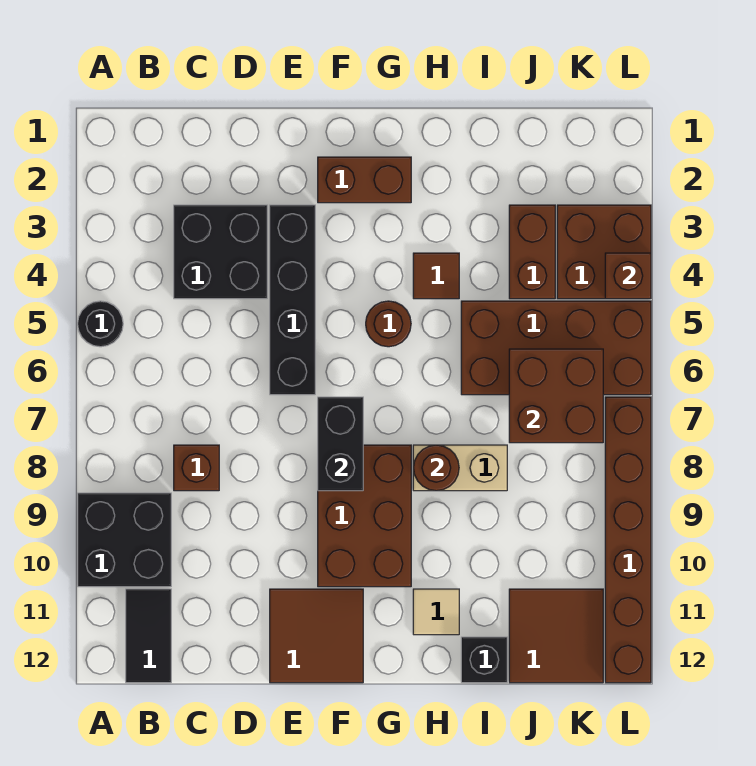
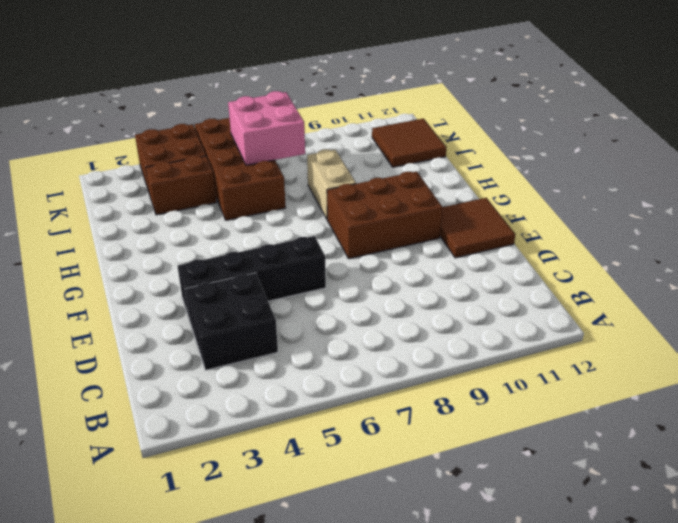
pink brick J6:K7 level 2 -> brown brick J6:K7 level 2
none -> black round brick A5 level 1
none -> black brick A9:B10 level 1
none -> black tile B11:B12 level 1

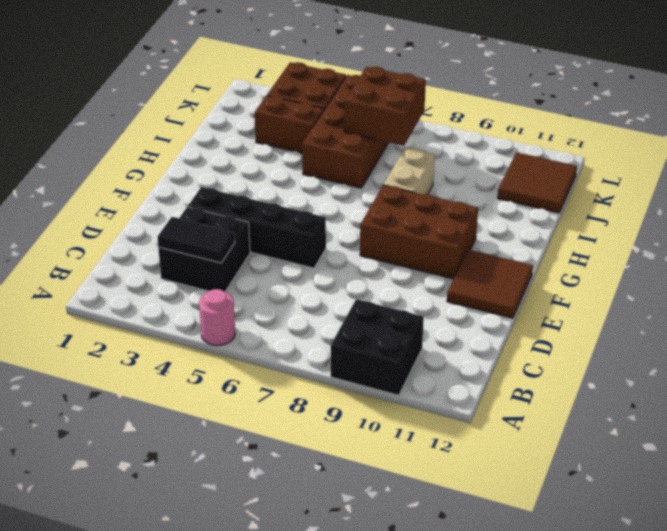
pink round brick A5 level 1 -> black round brick A5 level 1
black tile C3:C4 level 2 -> black tile B11:B12 level 1
none -> brown brick C8 level 1
none -> brown brick F2:G2 level 1
none -> brown round brick G5 level 1

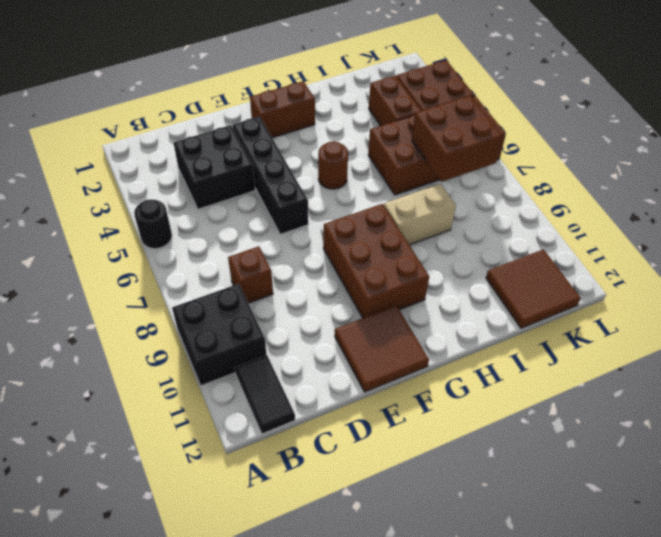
none -> brown tile H4 level 1
none -> tan tile H11 level 1
none -> black brick I12 level 1

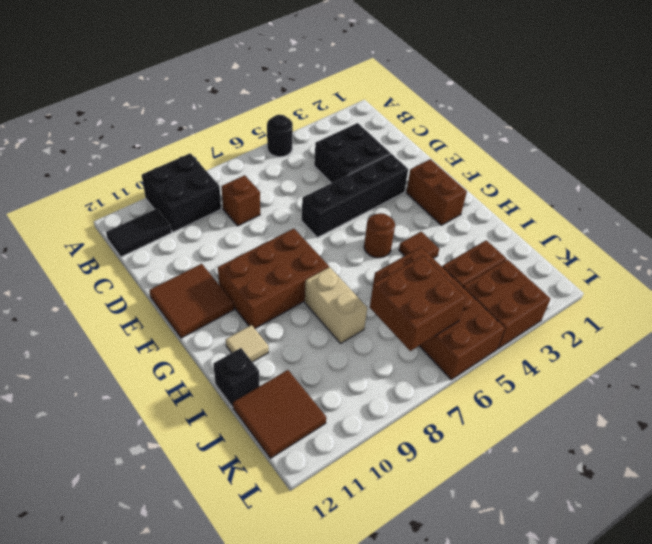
none -> brown brick L7:L12 level 1
none -> black brick F7:F8 level 2
none -> brown round brick H8 level 2

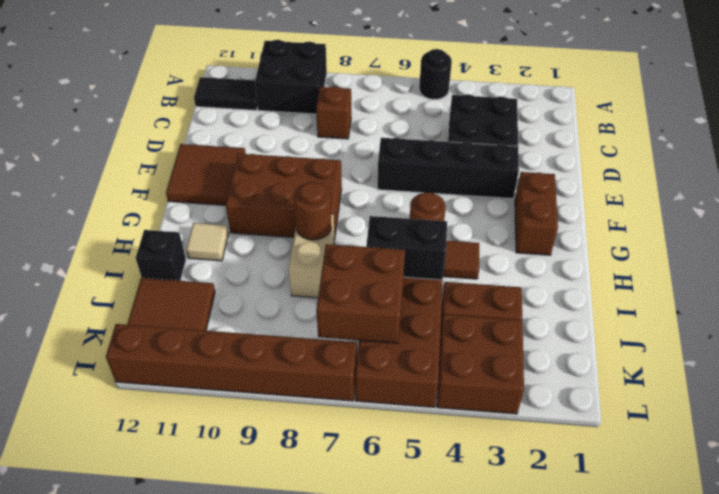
black brick I5:I6 level 2 -> black brick F7:F8 level 2
none -> brown brick L4 level 2

